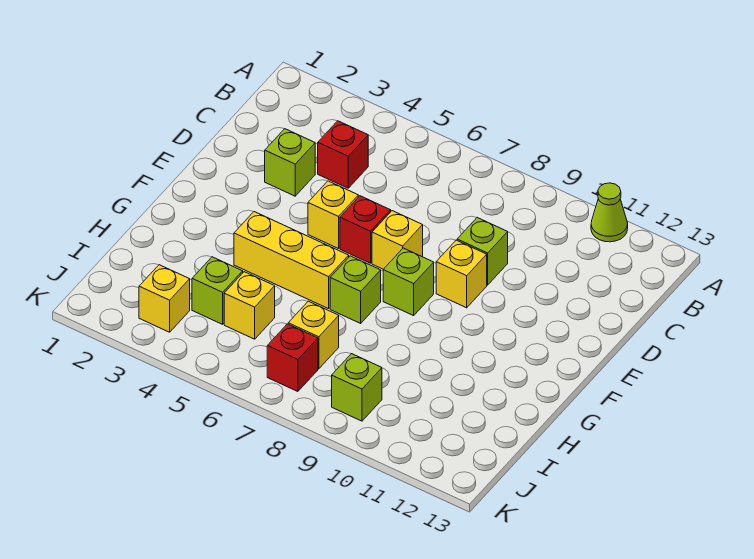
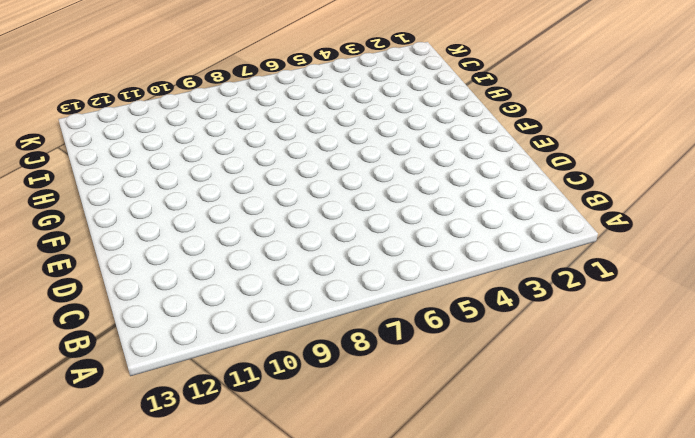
none -> lime cone A11 level 1
none -> red brick C4 level 1
none -> lime brick D3 level 1

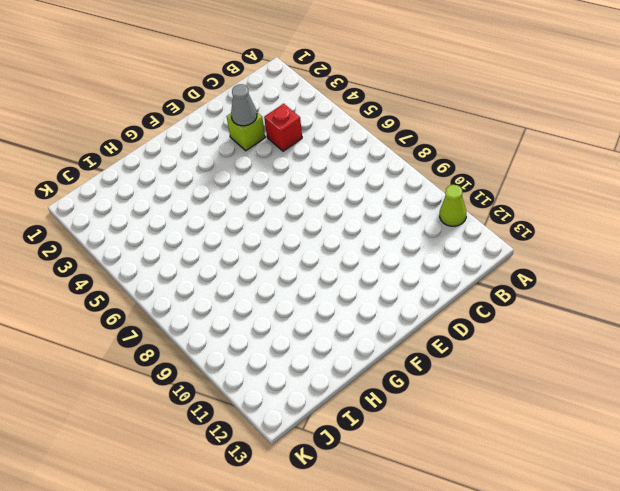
grey cone D3 level 2 -> none
none -> lime brick D9 level 1
none -> yellow brick E5 level 1
none -> red brick E6 level 1

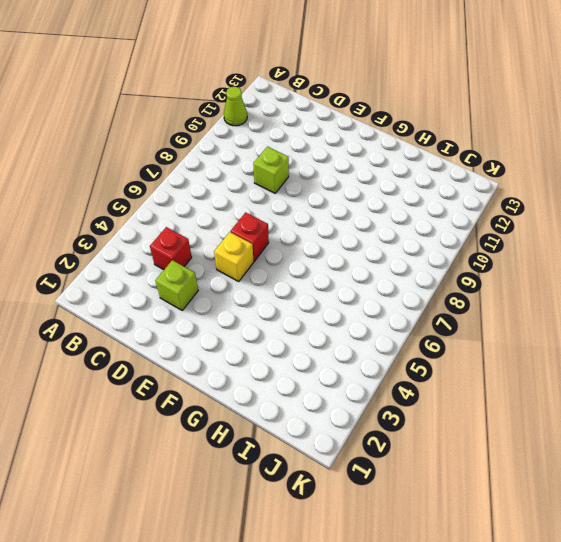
none -> yellow brick E7 level 1
none -> yellow brick E9 level 1
none -> lime brick F8 level 1

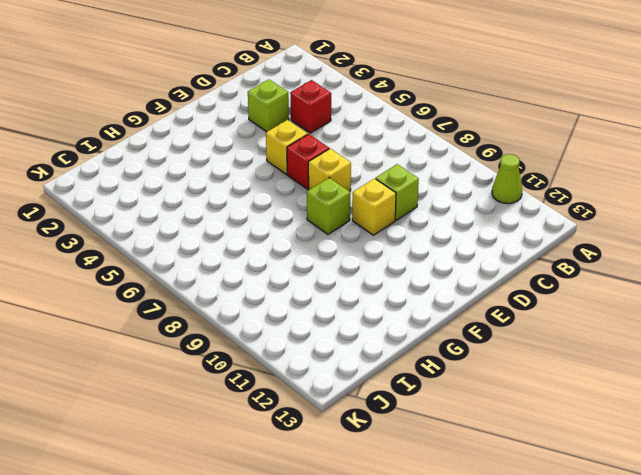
none -> yellow brick G4:G6 level 1
none -> lime brick G7 level 1
none -> lime brick I4 level 1

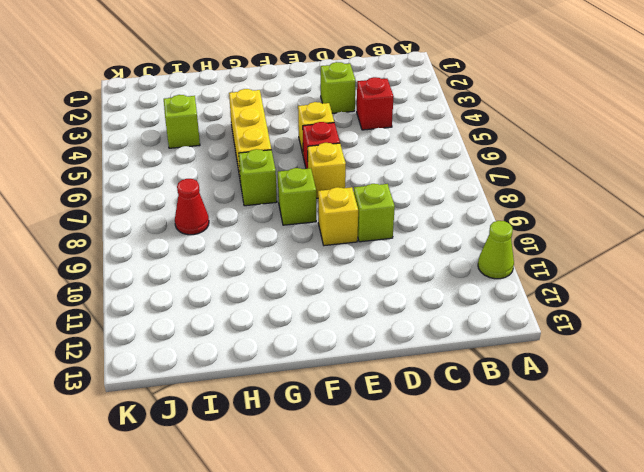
red cone I8 level 1 -> none
none -> yellow brick I5 level 1
none -> yellow brick I7 level 1
none -> yellow brick J3 level 1

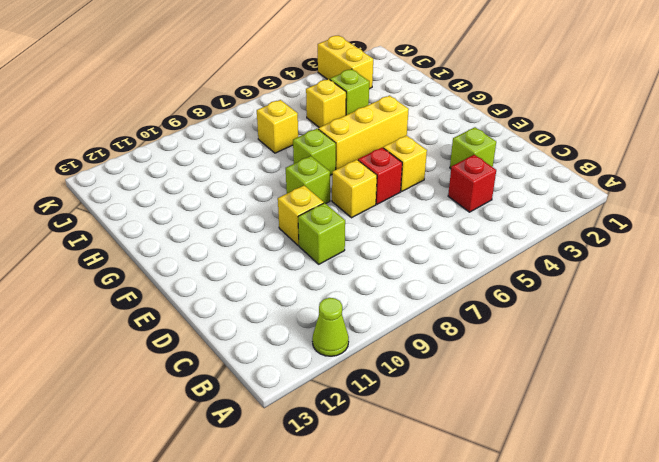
yellow brick J3:K3 level 1 -> yellow brick J3 level 1
none -> red brick J7 level 1
none -> lime brick J9 level 1

